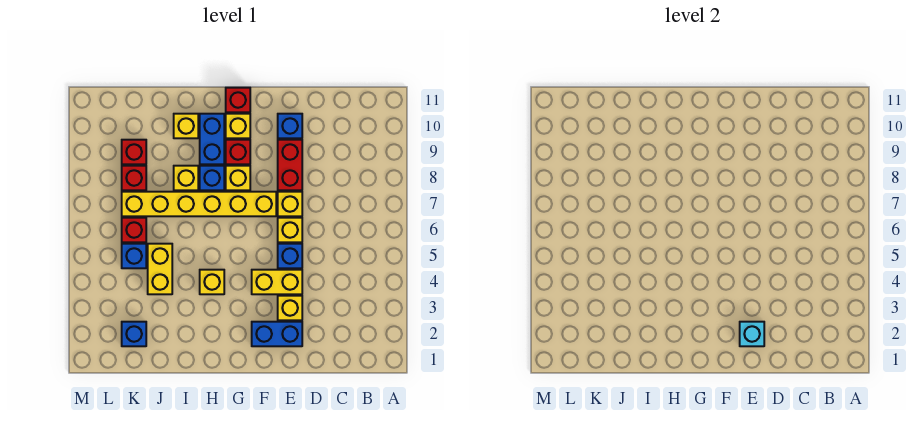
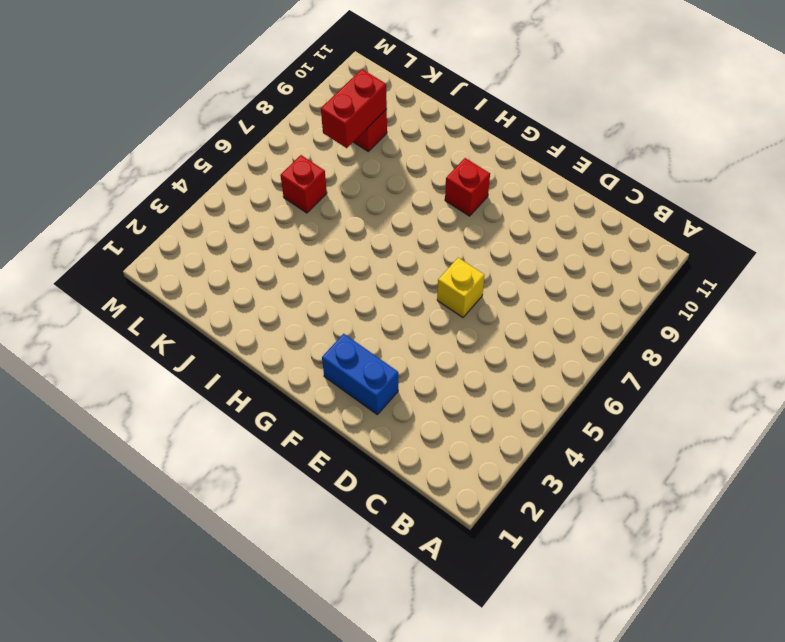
red brick K8:K9 level 2 -> red brick E8:E9 level 1
none -> yellow brick E3 level 1
none -> yellow brick E4:F4 level 1
none -> blue brick E5 level 1

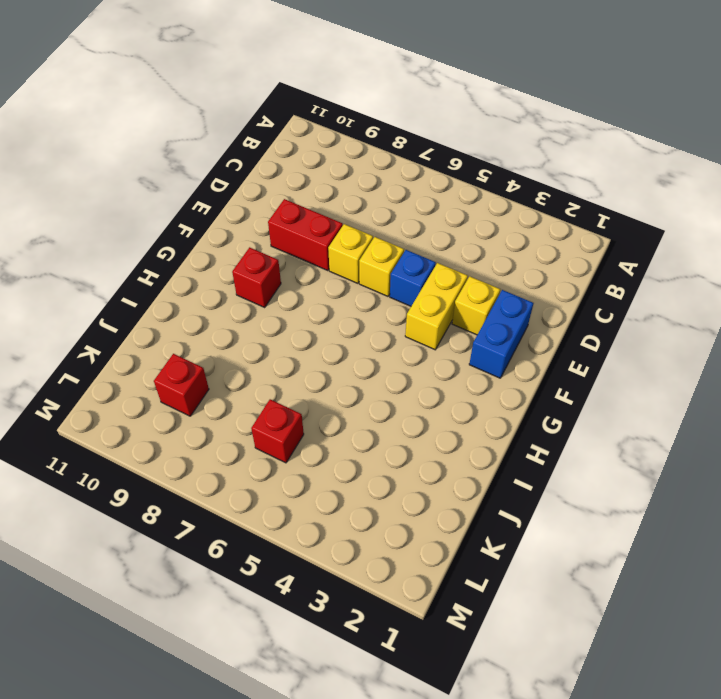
none -> blue brick E10 level 1
none -> yellow brick F7:K7 level 1
none -> yellow brick G8 level 1

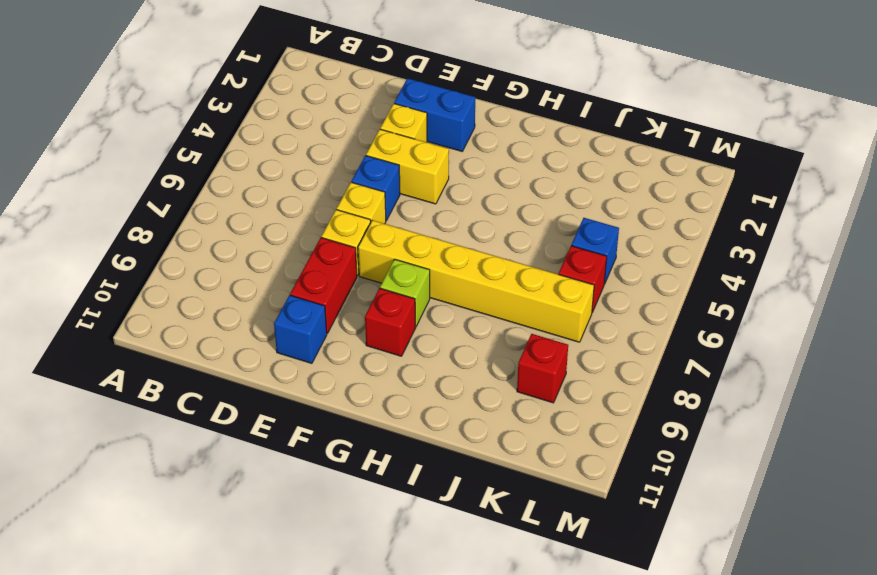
lime brick G8 level 1 -> yellow brick G8 level 1
none -> yellow brick G10 level 1
none -> red brick G11 level 1
none -> yellow brick H4 level 1

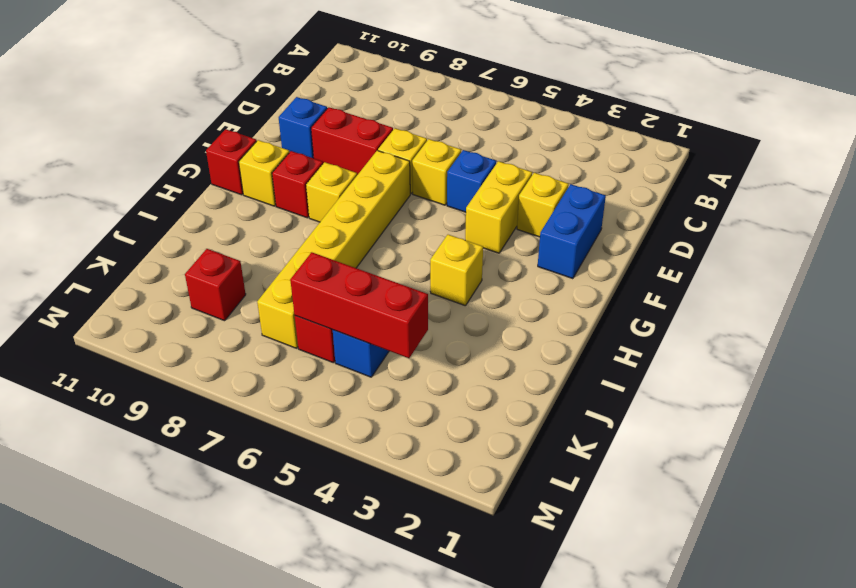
red brick K4:K6 level 2 -> none
none -> blue brick H8 level 1
none -> blue brick H9:H10 level 1
none -> yellow brick I8 level 1

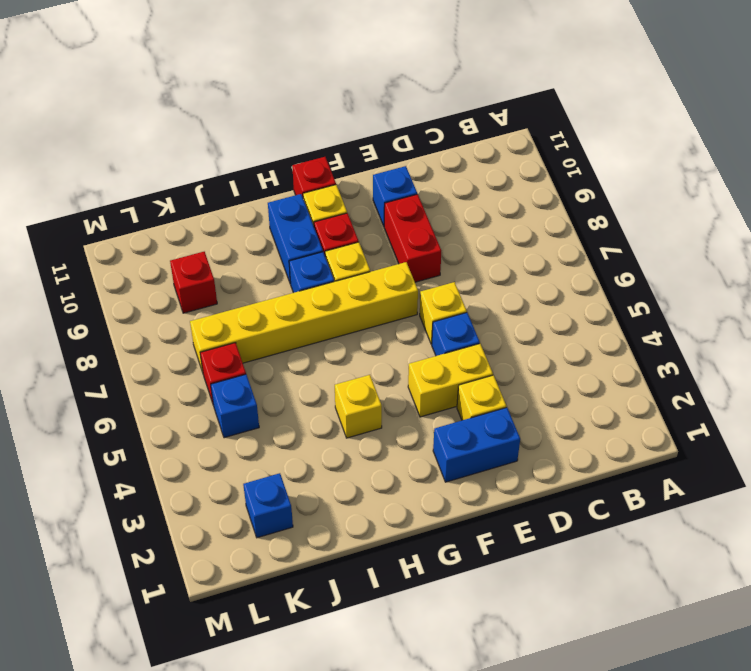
none -> yellow brick E7 level 1
none -> yellow brick I8 level 1
none -> yellow brick I10 level 1

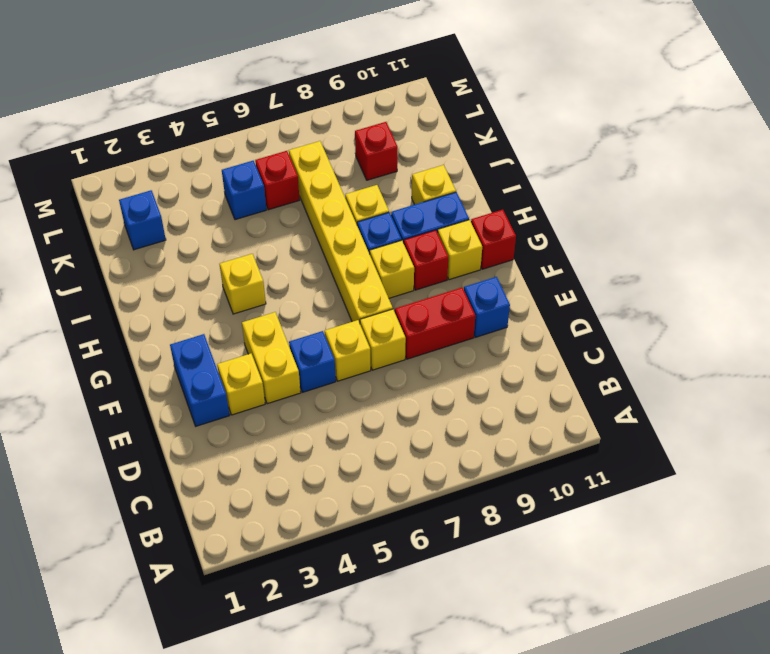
none -> yellow brick J4:J5 level 1
none -> red brick K8 level 1
none -> cyan brick E2 level 2

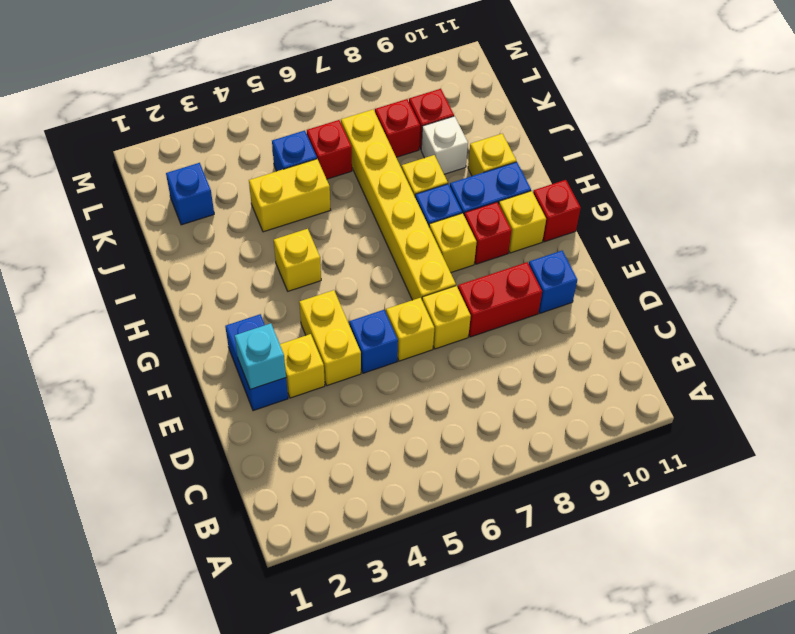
white brick J9 level 1 -> none

